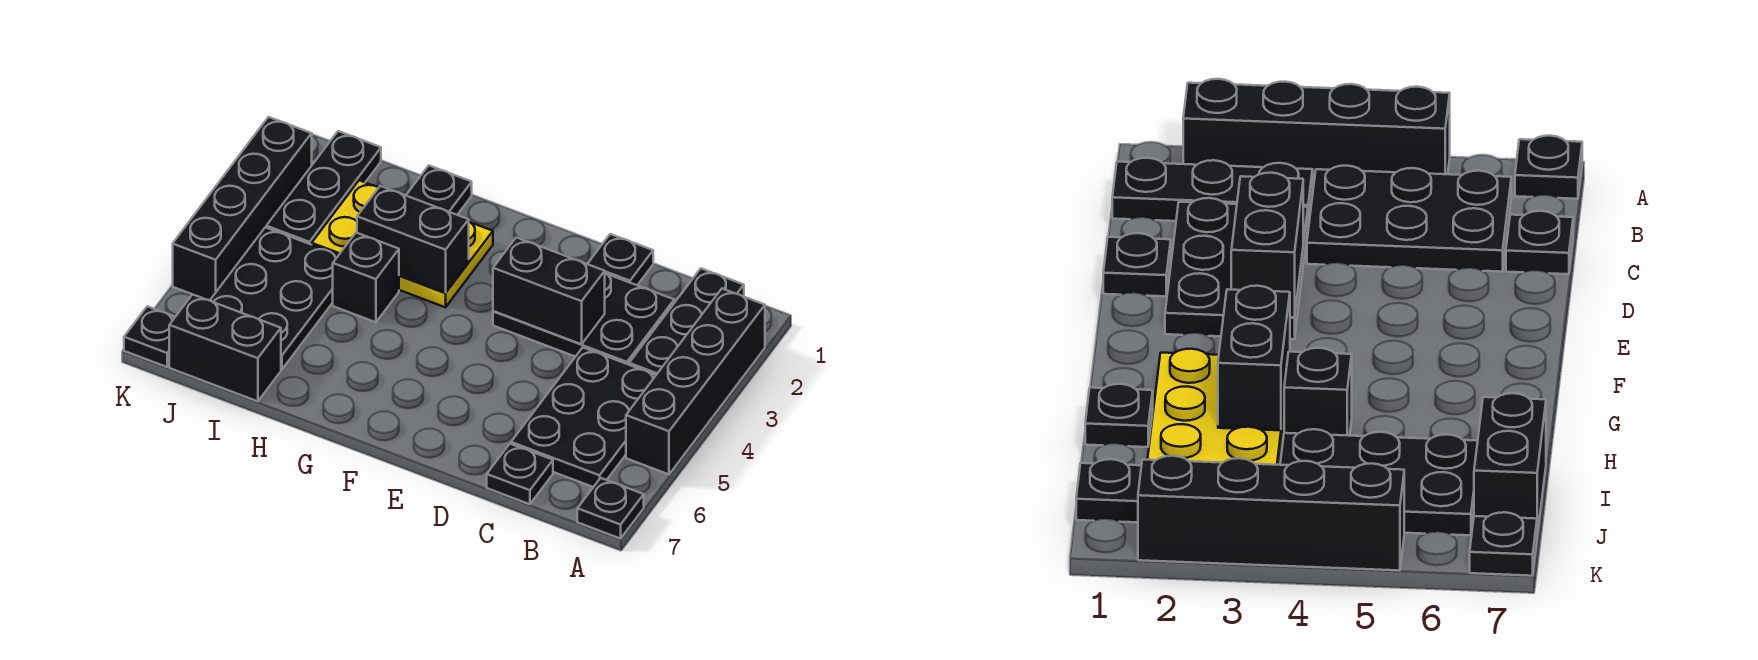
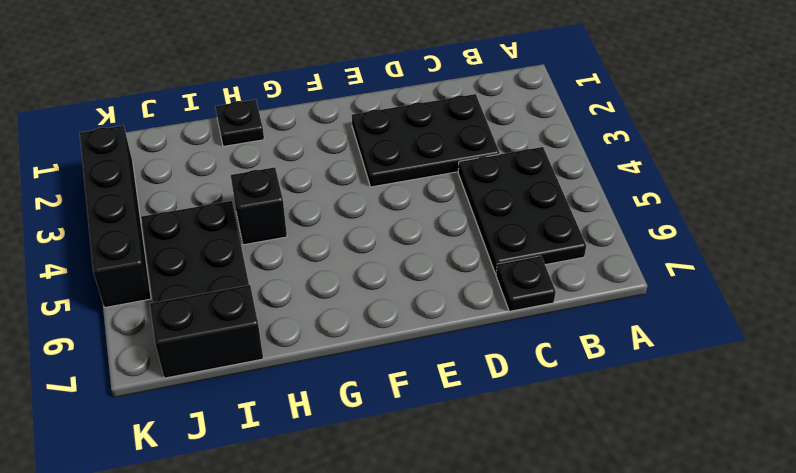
none -> black brick A2:A5 level 1
none -> black plate A7 level 1
none -> black plate B1:B3 level 1

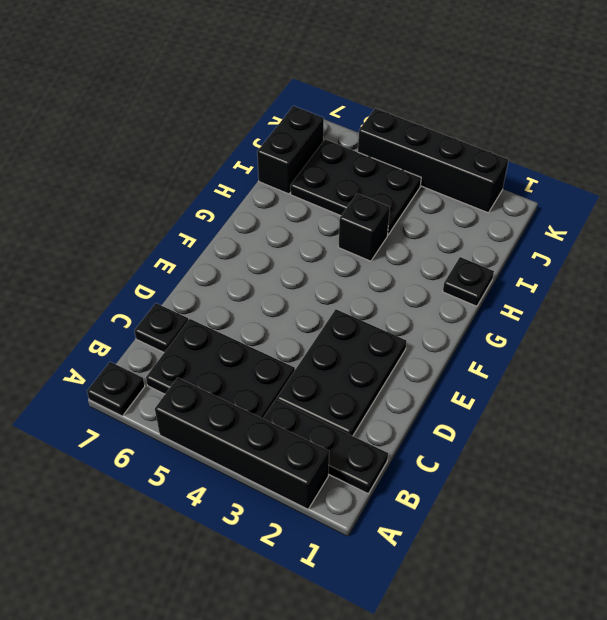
none -> black plate D1 level 1
none -> yellow plate G2:I3 level 1
none -> black plate J1:J3 level 1

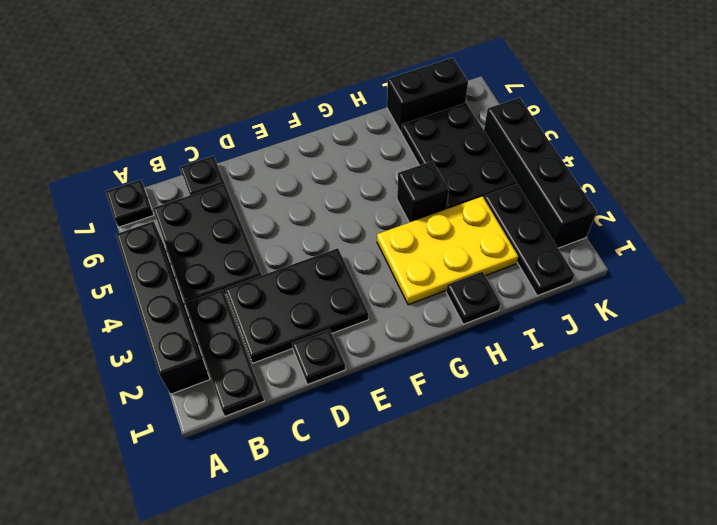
none -> black plate K7 level 1
none -> black brick D3:E3 level 2
none -> black brick G3:H3 level 2

